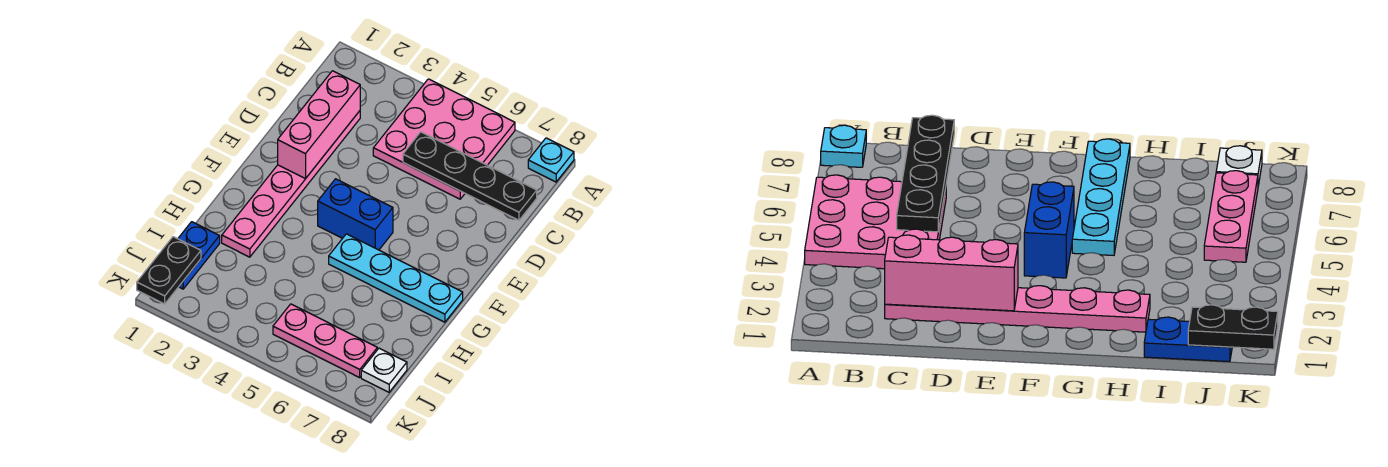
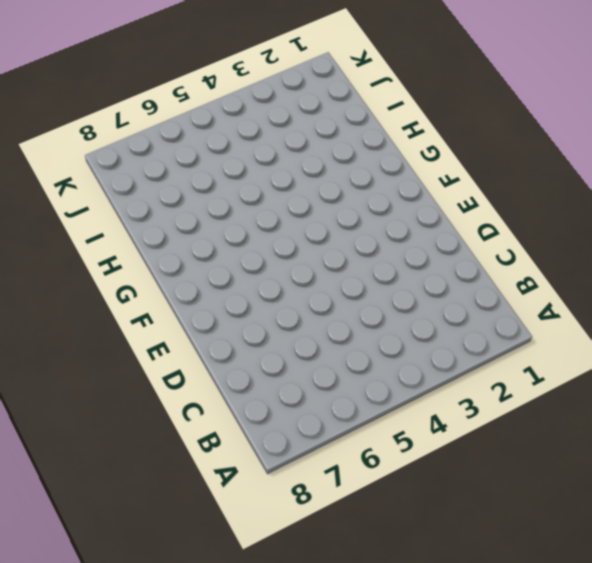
none -> pink plate A4:C6 level 1
none -> cyan plate A8 level 1

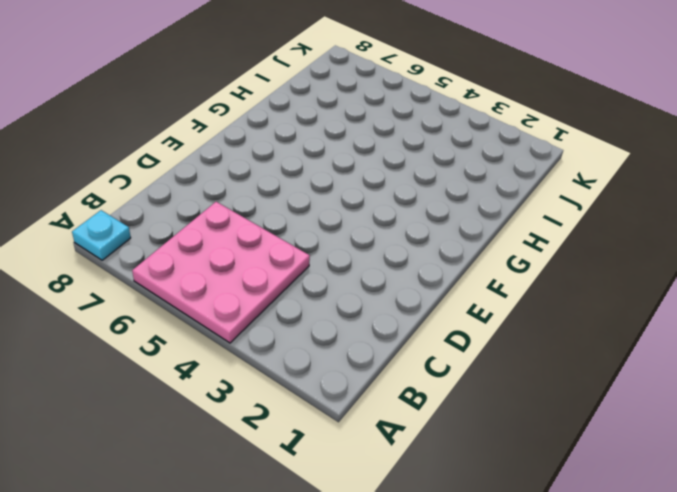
none -> pink plate C2:H2 level 1
none -> blue brick F4:F5 level 1

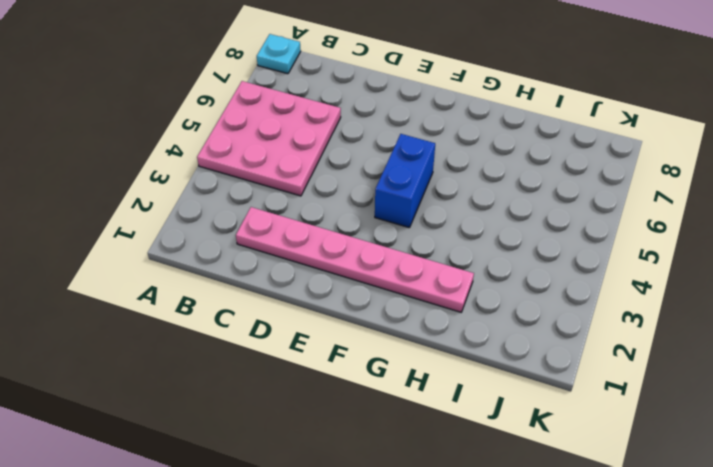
none -> cyan plate G5:G8 level 1
none -> blue plate I1:J1 level 1

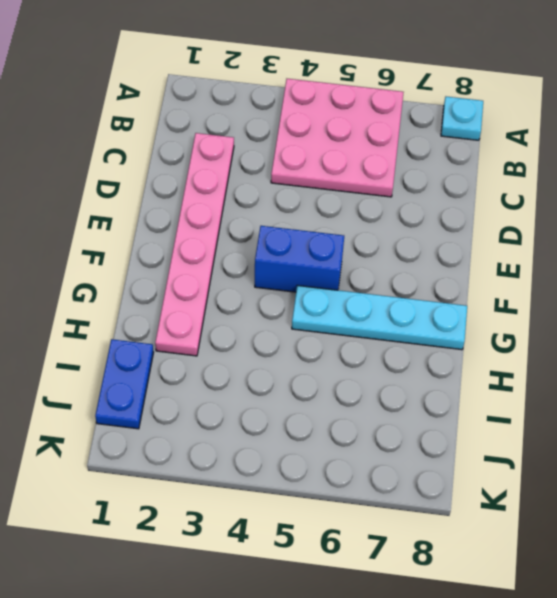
none -> pink plate J5:J7 level 1
none -> white plate J8 level 1

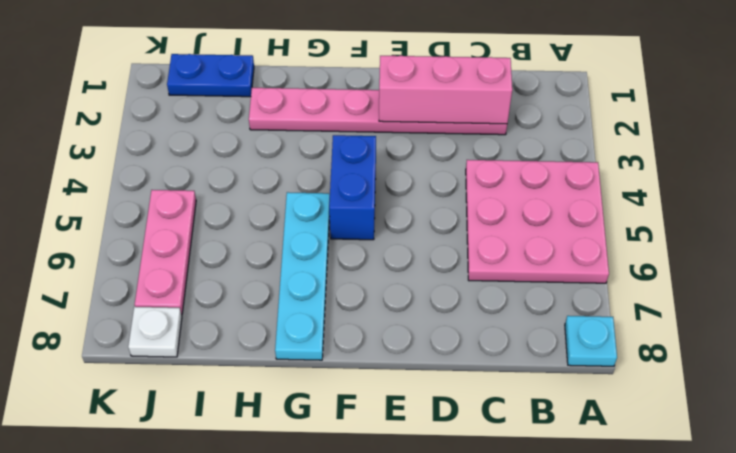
none -> black plate C5:C8 level 2
none -> black plate J1:K1 level 2

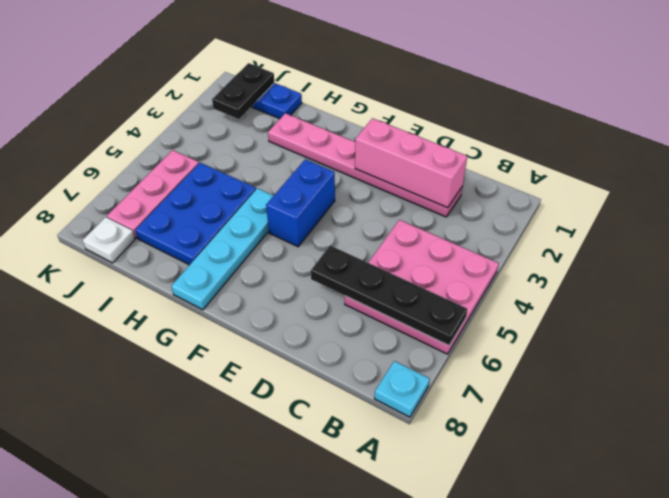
black plate A6:D6 level 2 -> black plate C5:C8 level 2
blue plate H5:I7 level 1 -> none
black plate J1:J2 level 2 -> black plate J1:K1 level 2

